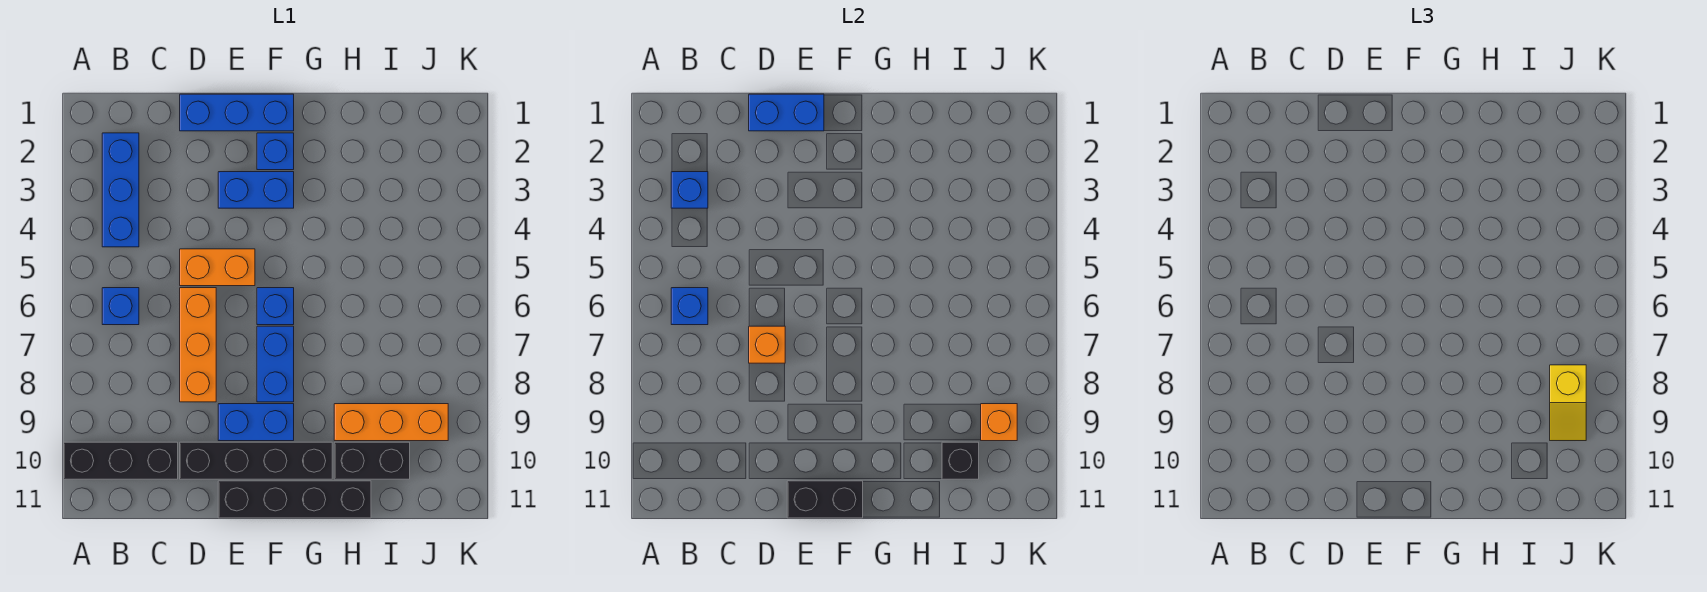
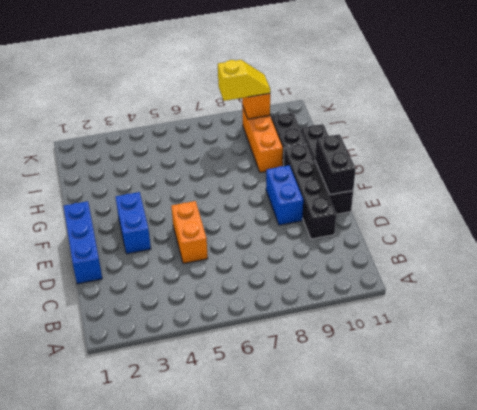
none -> black brick A10:C10 level 1
none -> blue brick B2:B4 level 1
none -> blue brick B6 level 1

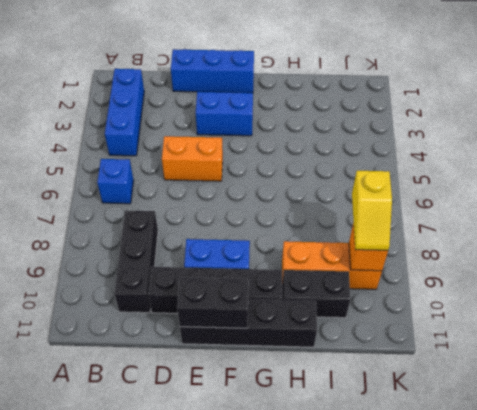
black brick C8:C10 level 1 -> black brick A10:C10 level 1
none -> orange brick D6:D8 level 1
none -> blue brick F2 level 1
none -> blue brick F6 level 1

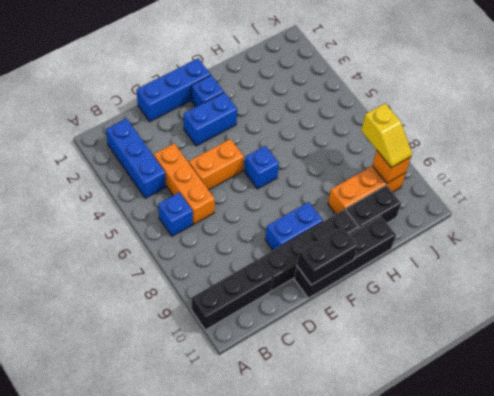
orange brick C4:C6 level 1 -> orange brick D6:D8 level 1
none -> blue brick F7:F8 level 1
none -> blue brick B3 level 2
none -> blue brick B6 level 2

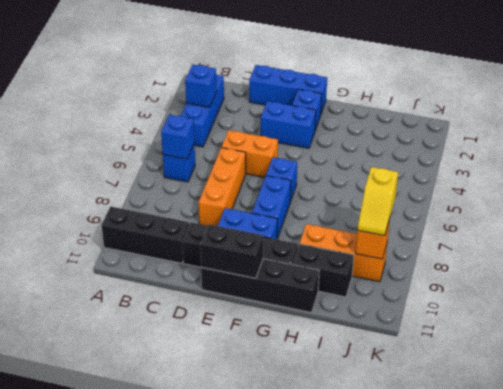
none -> blue brick D1:E1 level 2
none -> orange brick D7 level 2
none -> black brick I10 level 2

